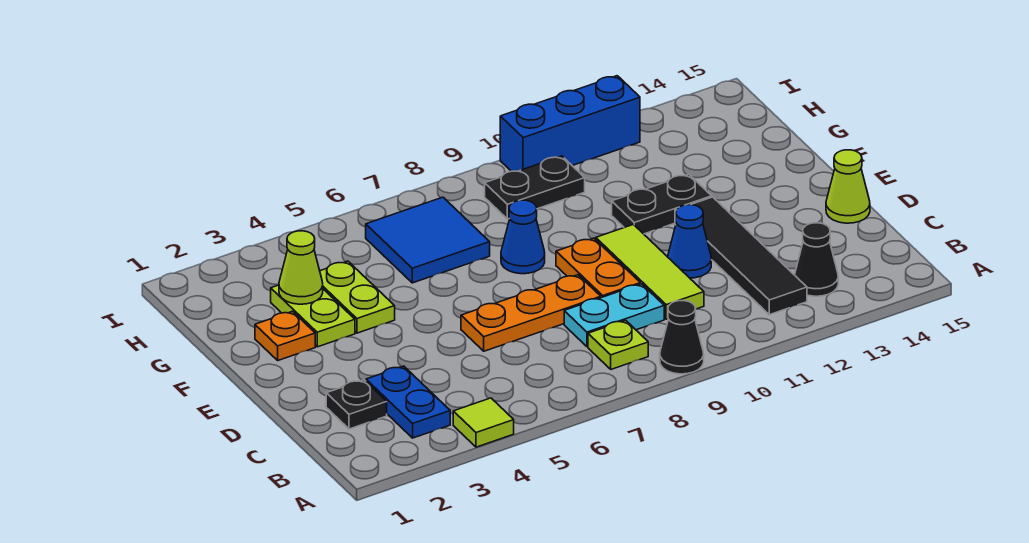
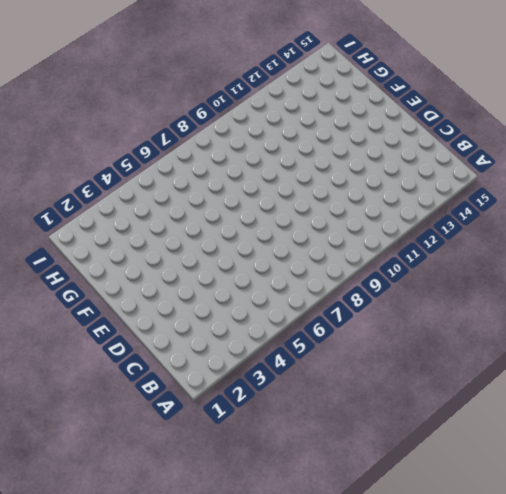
none -> lime tile A4 level 1
none -> black cone A9 level 1
none -> blue plate B3:C3 level 1

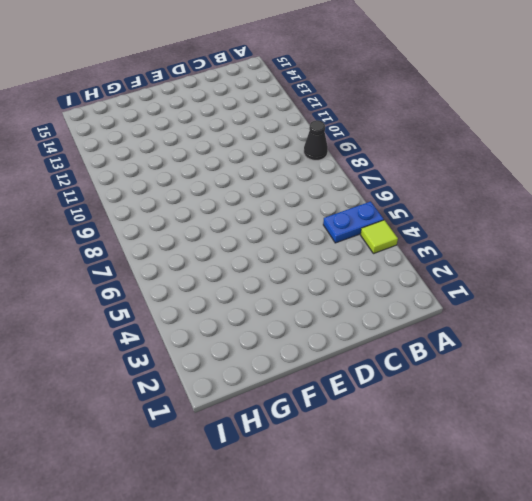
blue plate A5:B5 level 1 -> blue plate B3:C3 level 1
none -> lime plate B8 level 1
none -> black tile B12:E12 level 1
none -> black cone B13 level 1

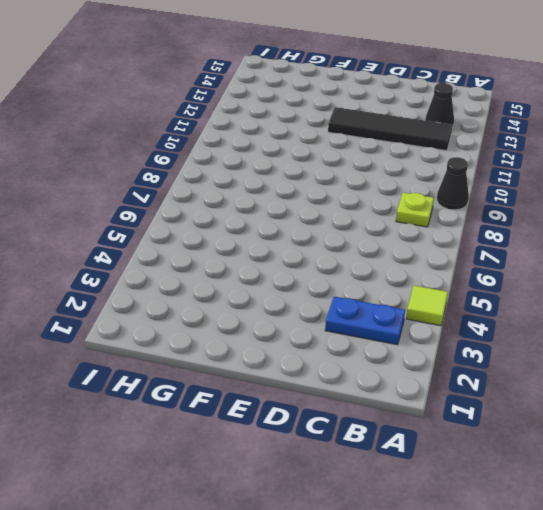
none -> black plate C2 level 1
none -> cyan plate C8:C9 level 1
none -> lime tile C10:E10 level 1

